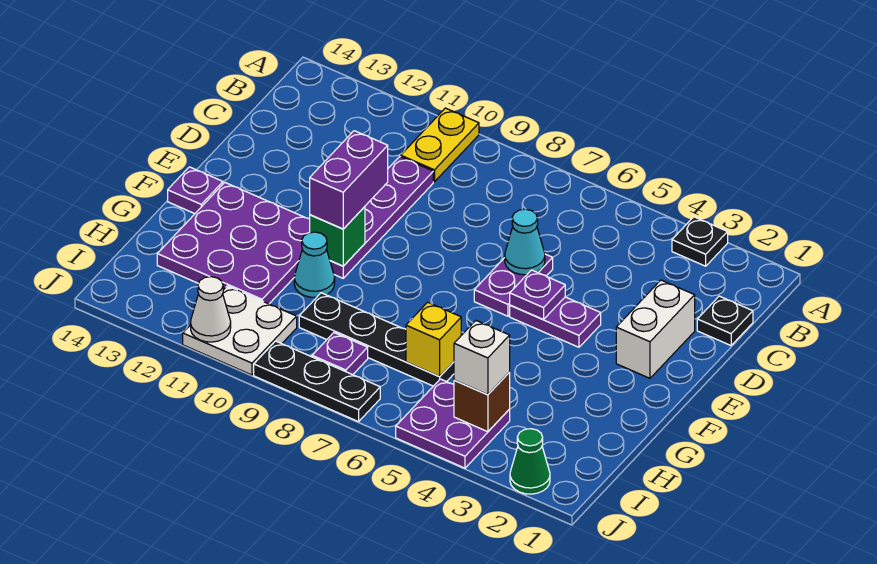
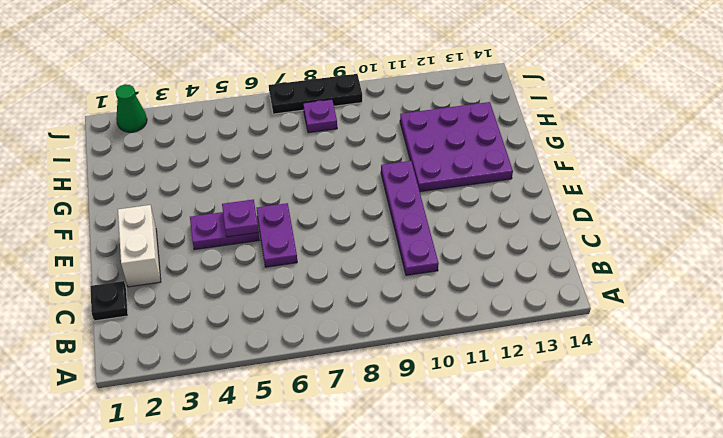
none -> black plate A3 level 1
none -> yellow plate A10:B10 level 1
none -> purple plate F14 level 1

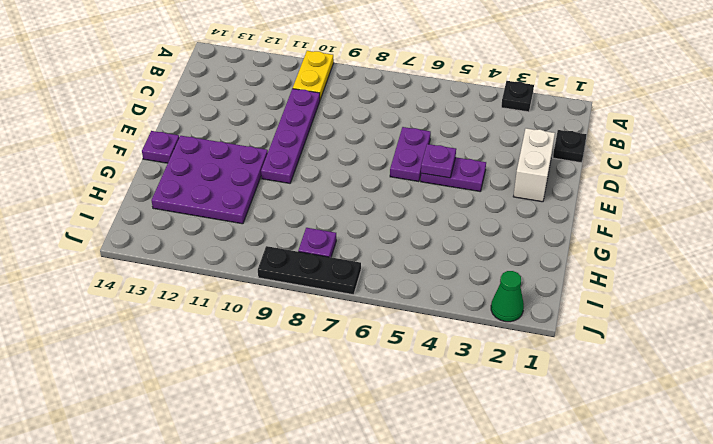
none -> cyan cone G10 level 1
none -> black plate H6:H9 level 1
none -> purple plate I4:J5 level 1

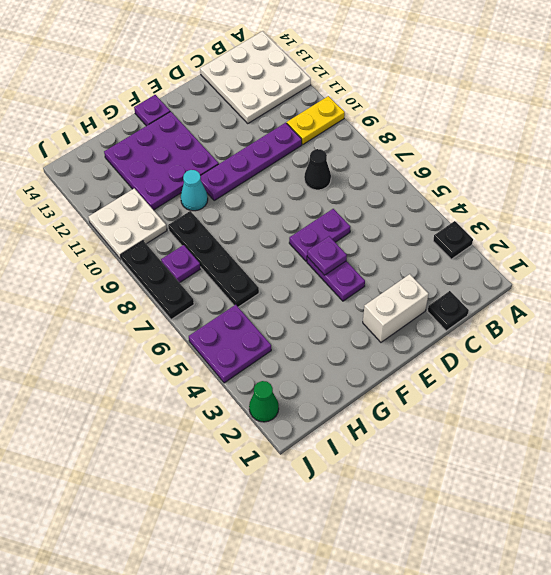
white plate A12:C14 level 1 -> none
black cone C8 level 1 -> none
none -> cyan cone D6 level 2
none -> green brick F10 level 2
none -> yellow brick H6 level 2

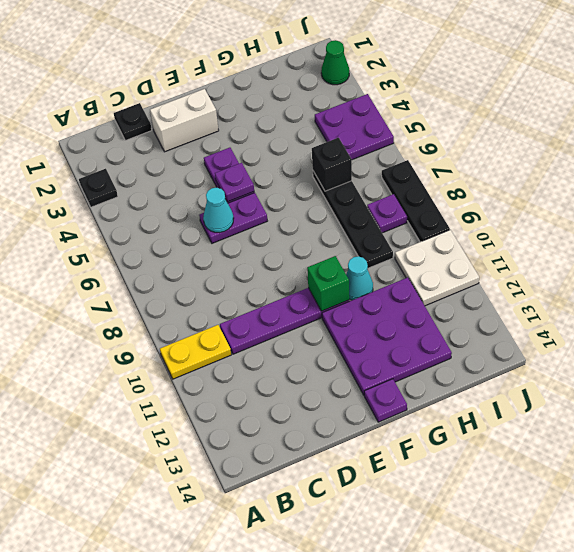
black brick H6 level 2 -> yellow brick H6 level 2
none -> brown brick I4 level 2
none -> white cone J11 level 2
none -> purple brick E10:F10 level 3

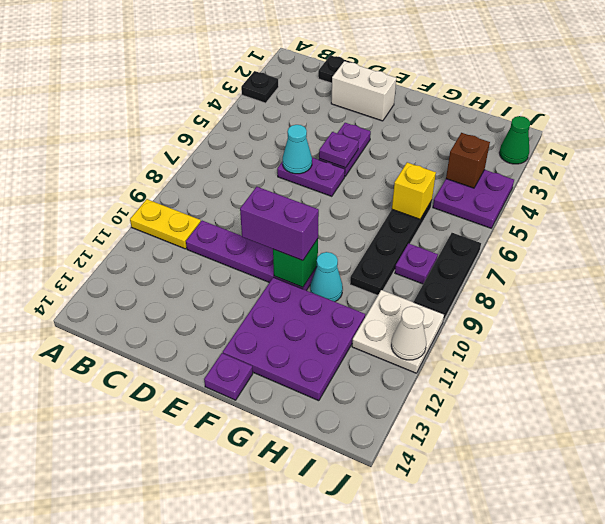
none -> white brick I4 level 3

